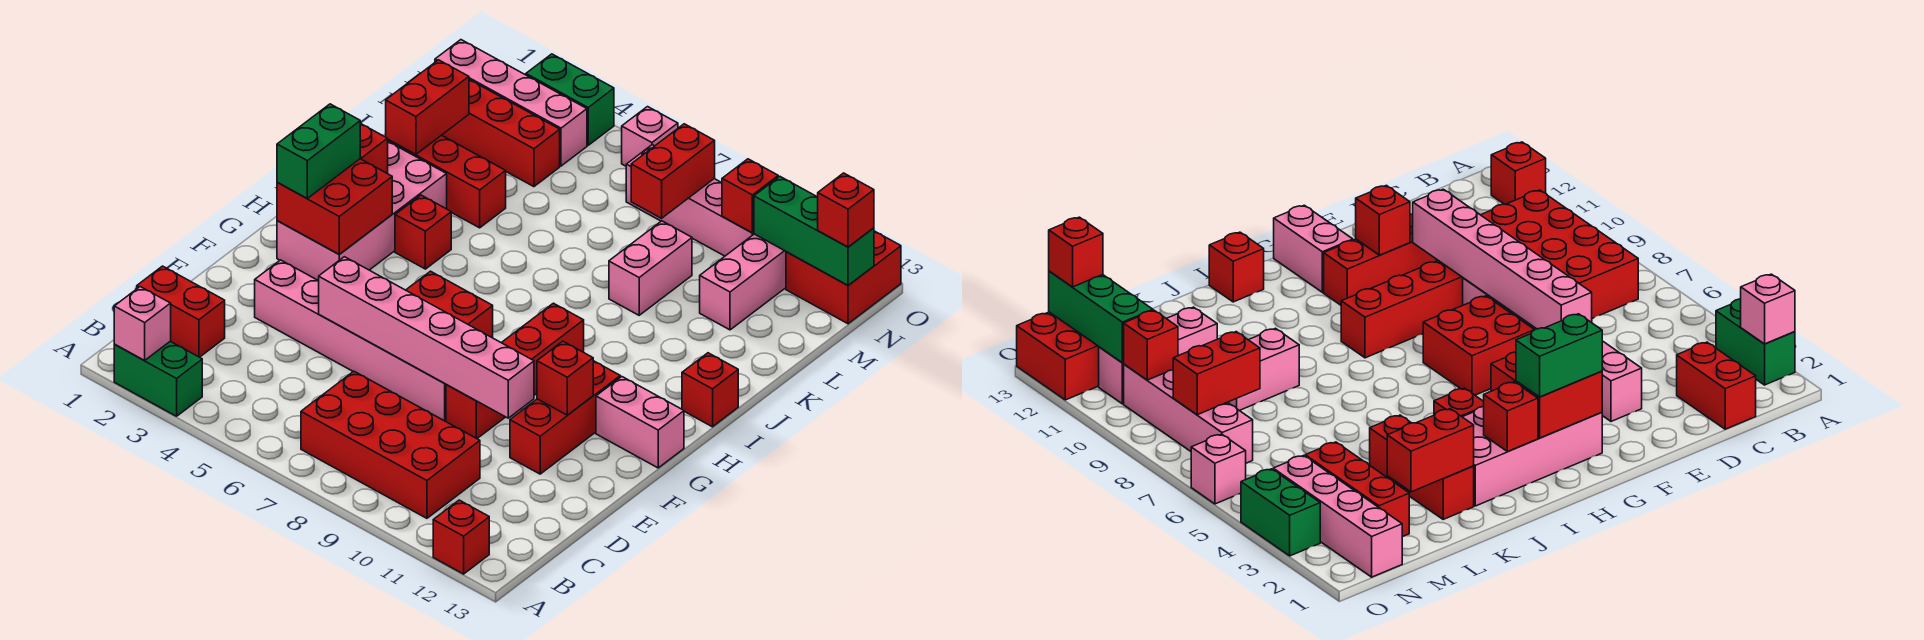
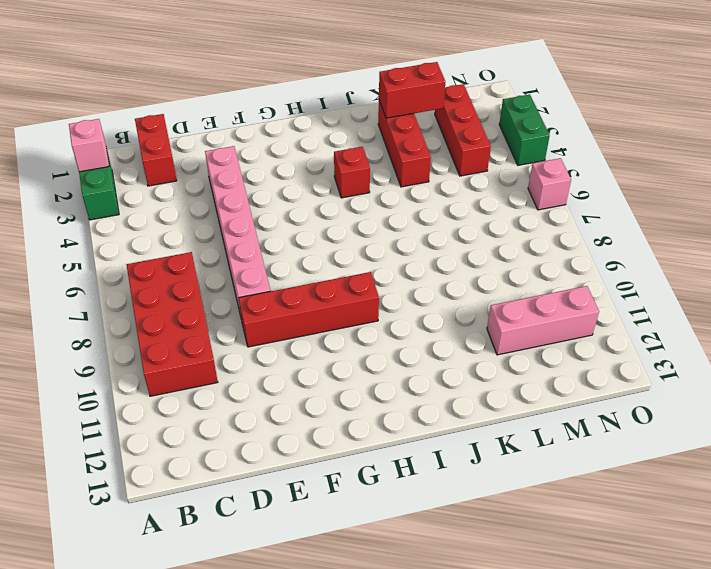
none -> red brick A12 level 1
none -> red brick E11:G11 level 1
none -> red brick F6:G7 level 1
none -> pink brick G2:J3 level 1

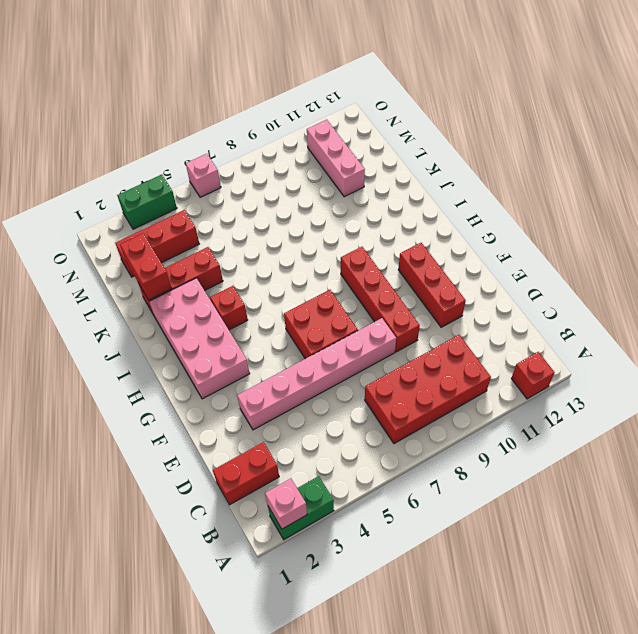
none -> pink brick G12:G13 level 1
none -> red brick I13 level 1
none -> pink brick K9:L9 level 1
none -> pink brick N1:N4 level 1

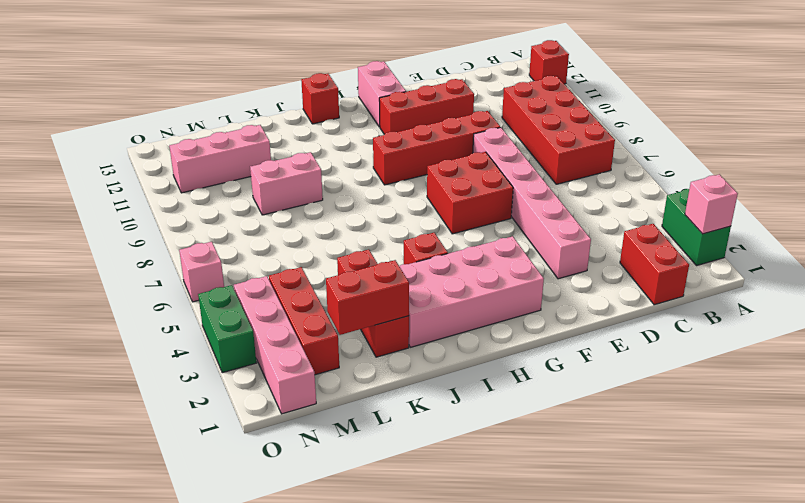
none -> pink brick N7:N10 level 1
none -> red brick N12:O13 level 1
none -> pink brick E5:E10 level 2
none -> red brick F11 level 2

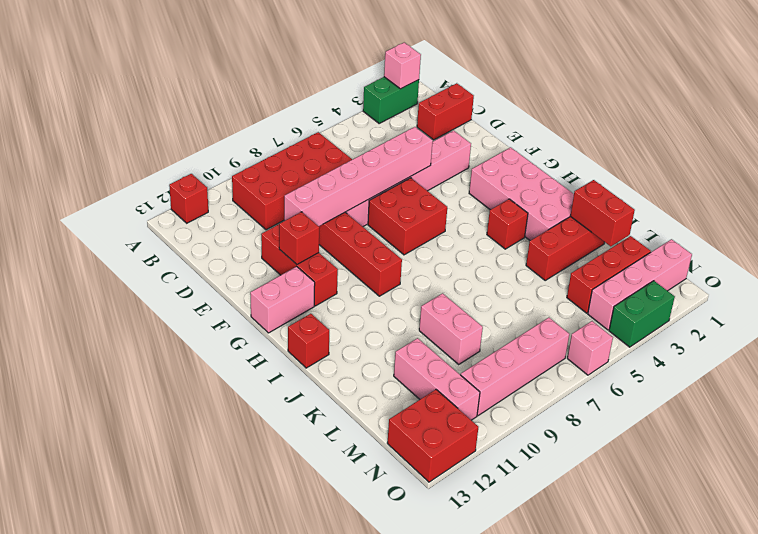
none -> red brick G2:H3 level 2
none -> red brick I2 level 2
none -> red brick M8:N8 level 2
none -> red brick N10 level 2

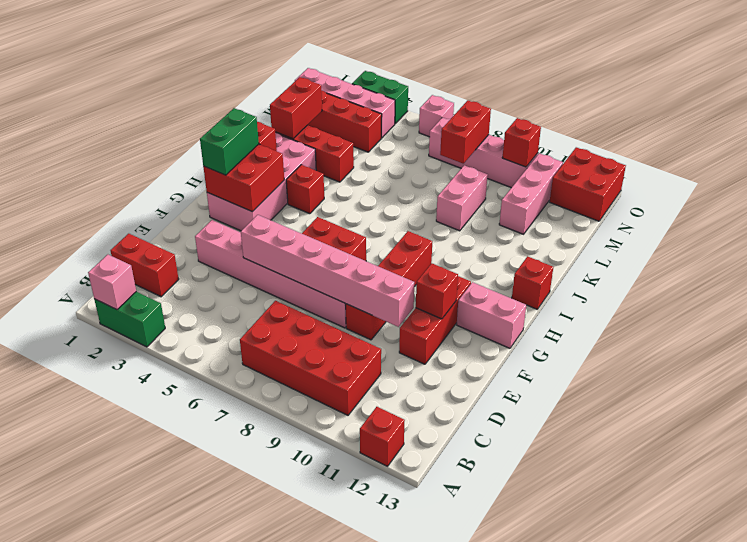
none -> green brick N11:N13 level 2
none -> red brick N13 level 3

